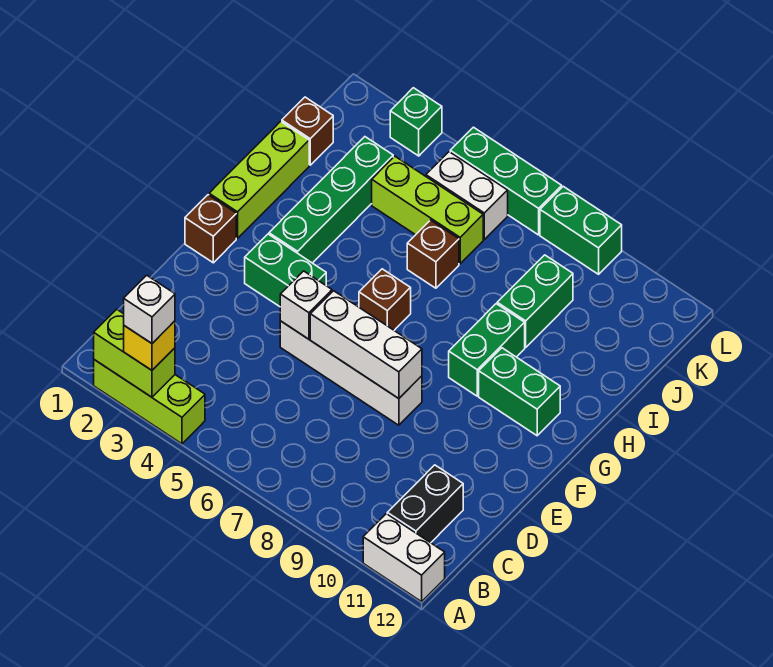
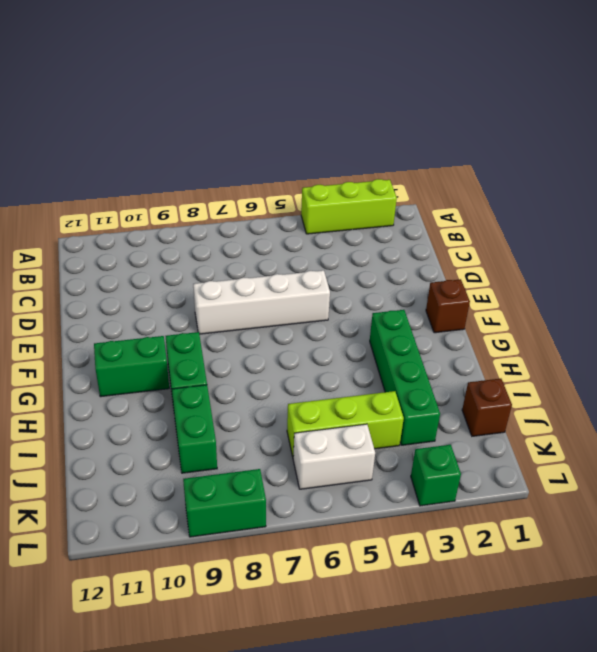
none -> white brick A11:A12 level 1
none -> black brick B11:C11 level 1
none -> green brick F3:F4 level 1

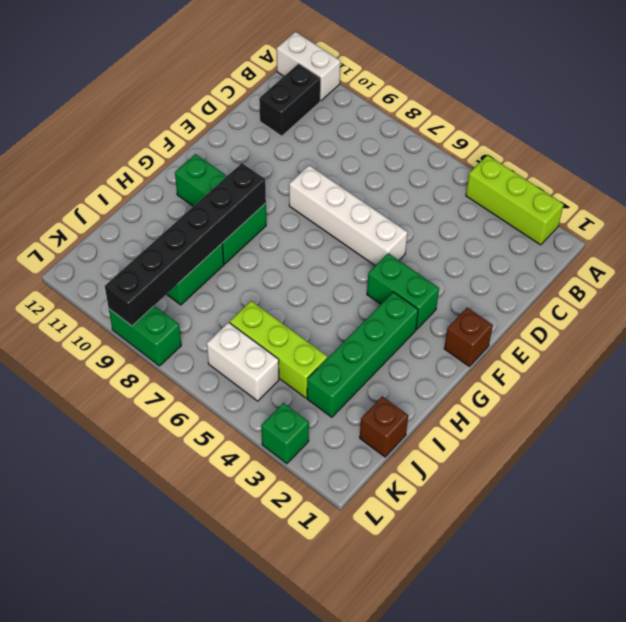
black brick G9:L9 level 2 -> none
none -> lime brick G1:I1 level 1
none -> brown brick G6 level 1
none -> brown brick I6 level 1

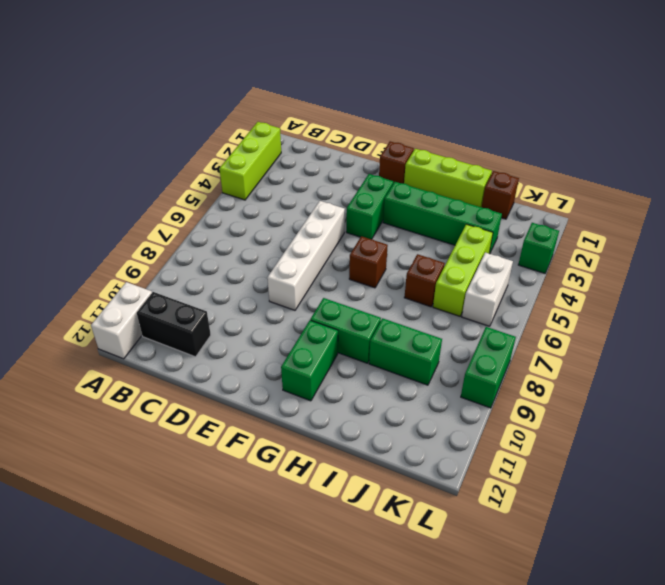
none -> green brick L5:L7 level 1
none -> lime brick A2:A3 level 2
none -> white brick E5 level 2

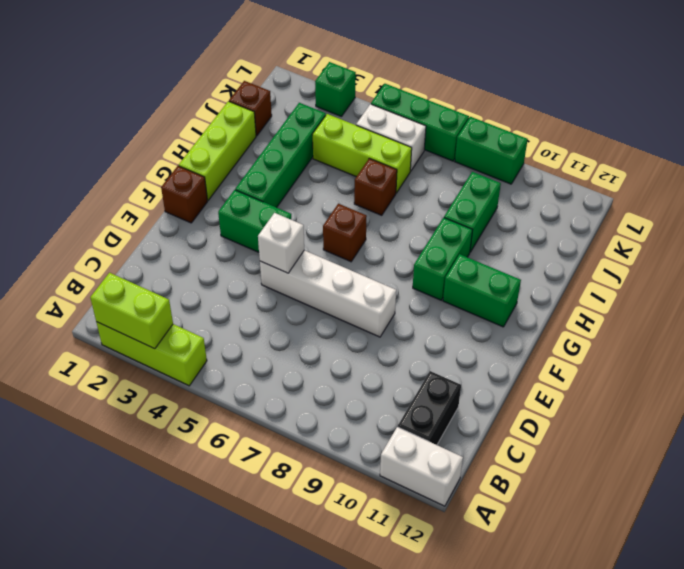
none -> white brick E6:E8 level 2
none -> yellow brick A3 level 3
none -> white brick A3 level 4

